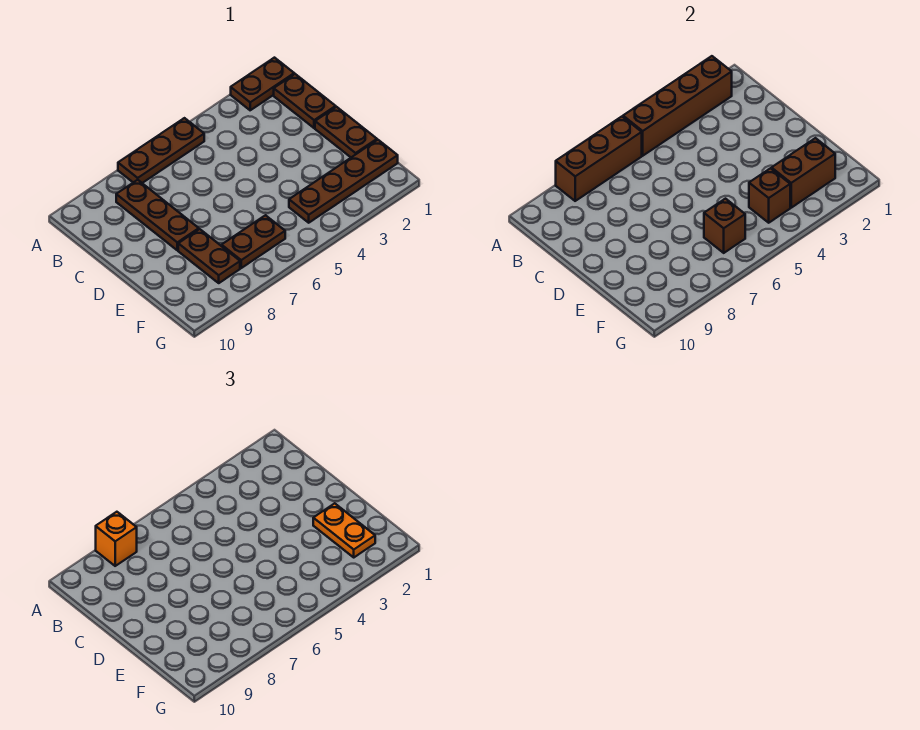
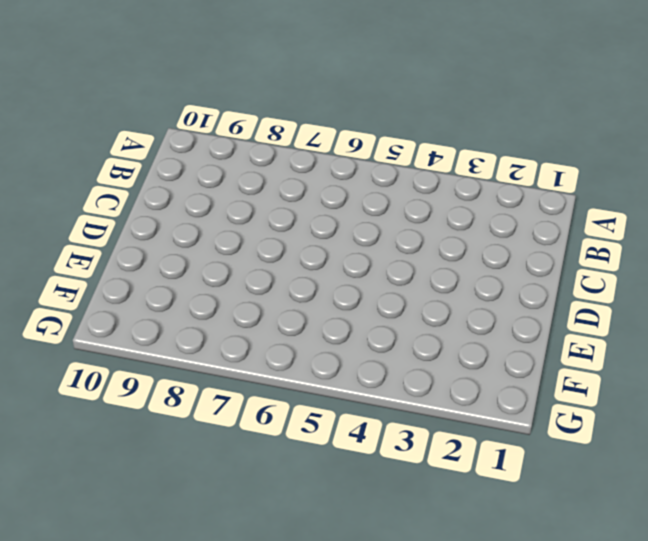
none -> brown plate A1:A2 level 1
none -> brown plate A5:A7 level 1
none -> brown plate B1:C1 level 1

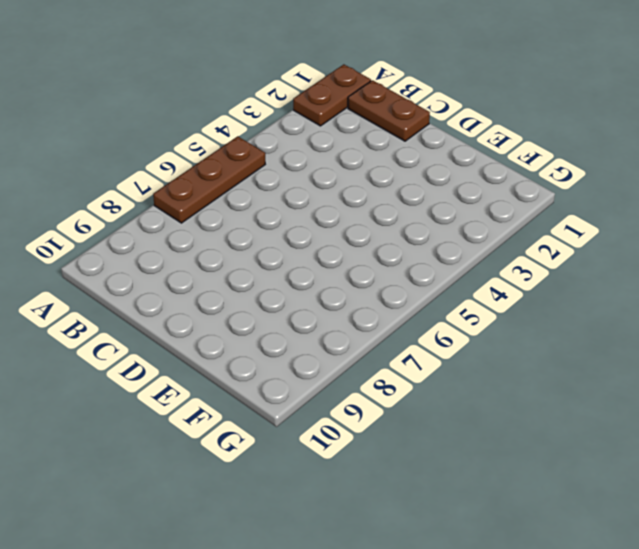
none -> brown plate B8:D8 level 1
none -> brown plate D1:E1 level 1
none -> brown plate E8:F8 level 1

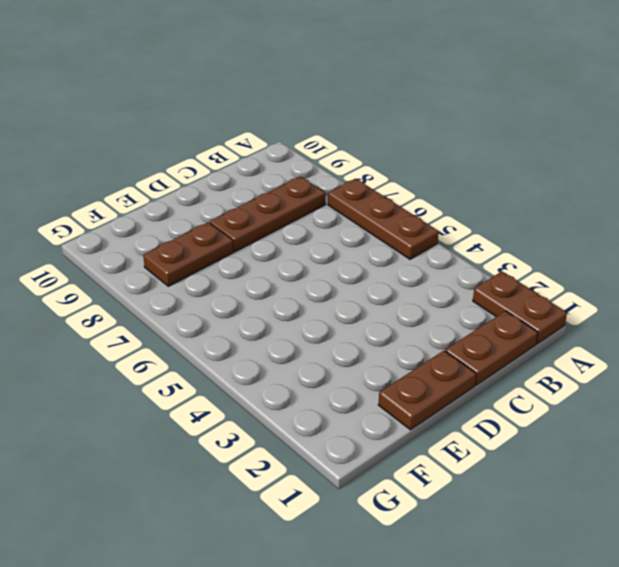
none -> brown plate F1:F4 level 1
none -> brown plate F6:F7 level 1
none -> brown brick A2:A5 level 2

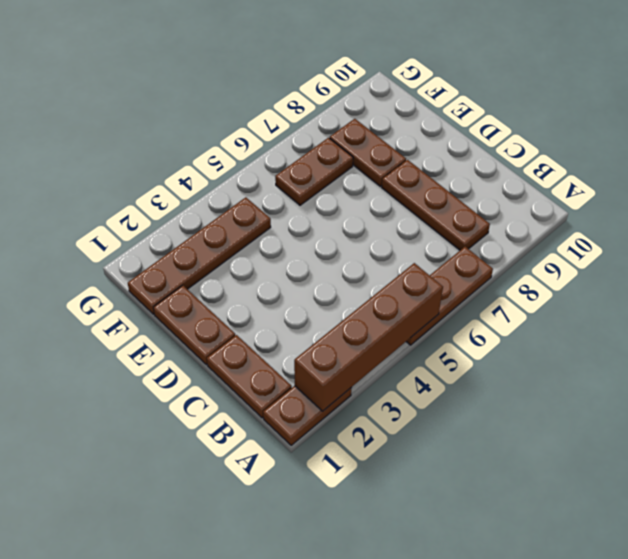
none -> brown brick A6:A8 level 2
none -> brown brick F2:F3 level 2
none -> brown brick F4 level 2

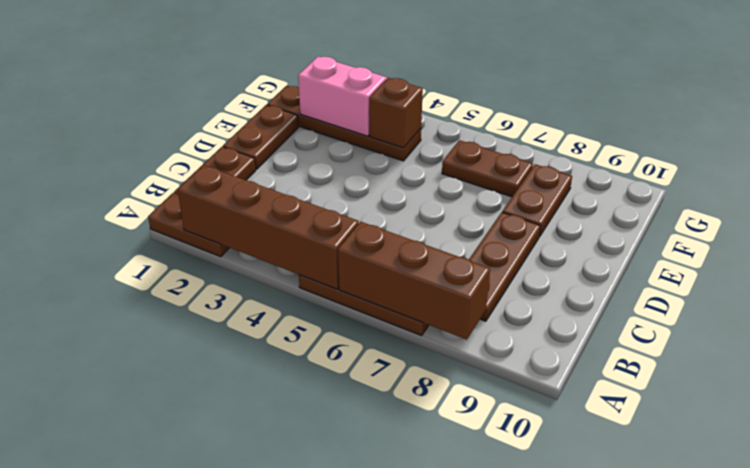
pink brick F2:F3 level 2 -> brown brick F2:F3 level 2
none -> brown brick F6 level 2
none -> orange brick A8 level 3
none -> orange plate E2:F2 level 3

